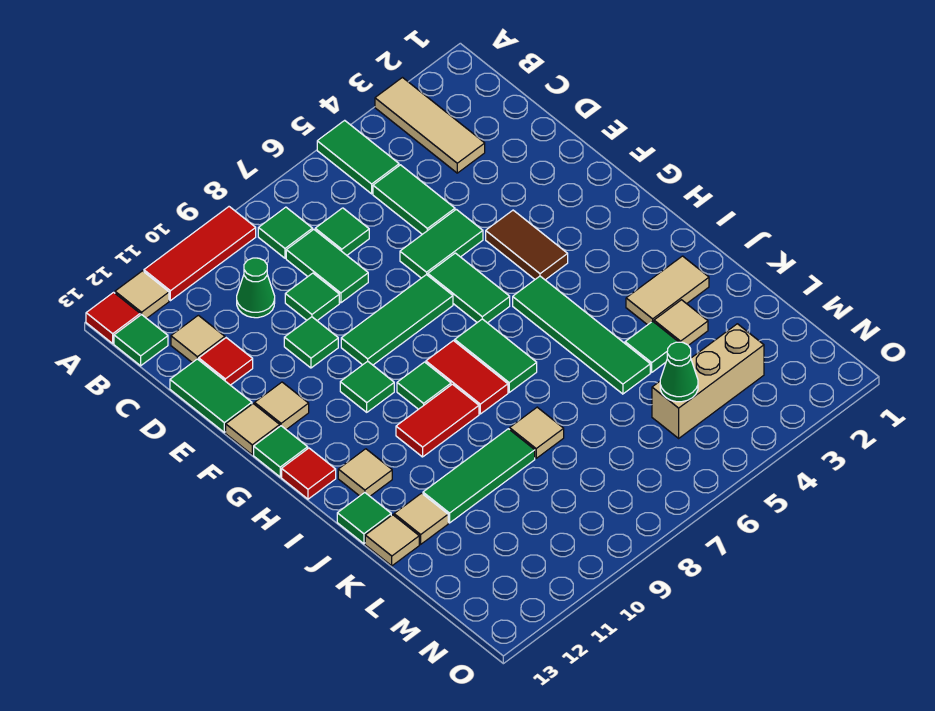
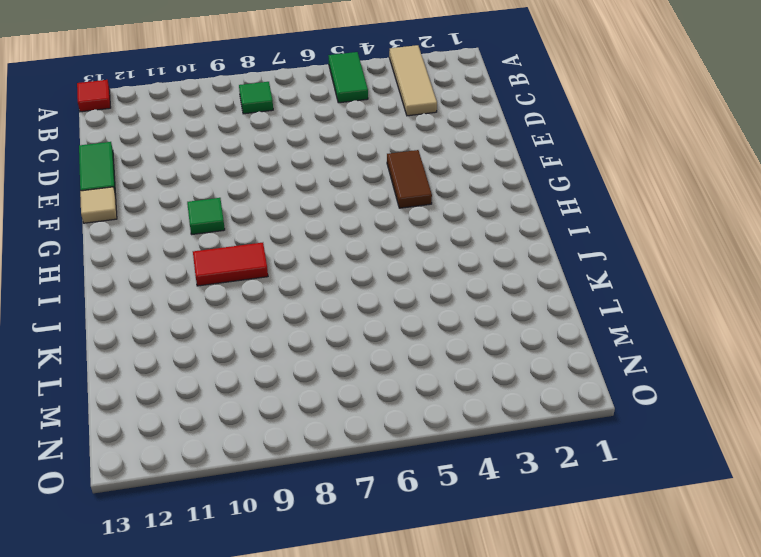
none -> red tile A9:A11 level 1
none -> tan tile A12 level 1
none -> green tile B13 level 1
none -> green tile C5:D5 level 1

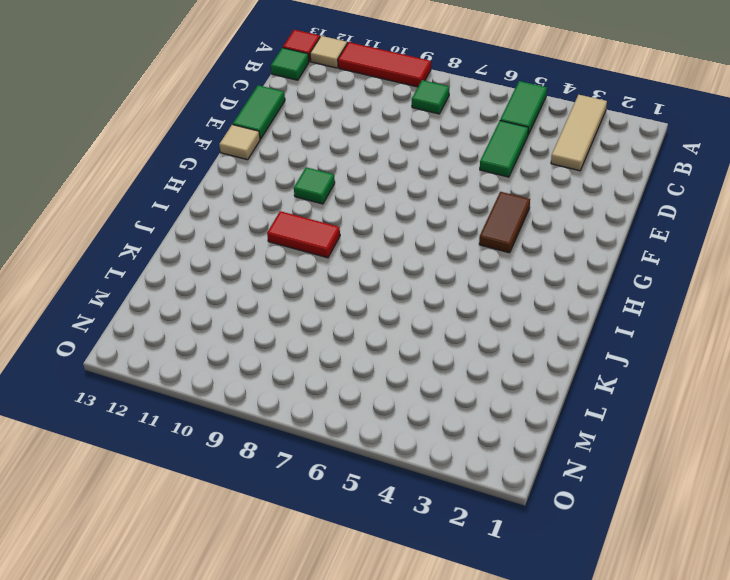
none -> green tile C7 level 1
none -> green tile C8:D8 level 1
none -> green cone C10 level 1
none -> tan tile C12 level 1

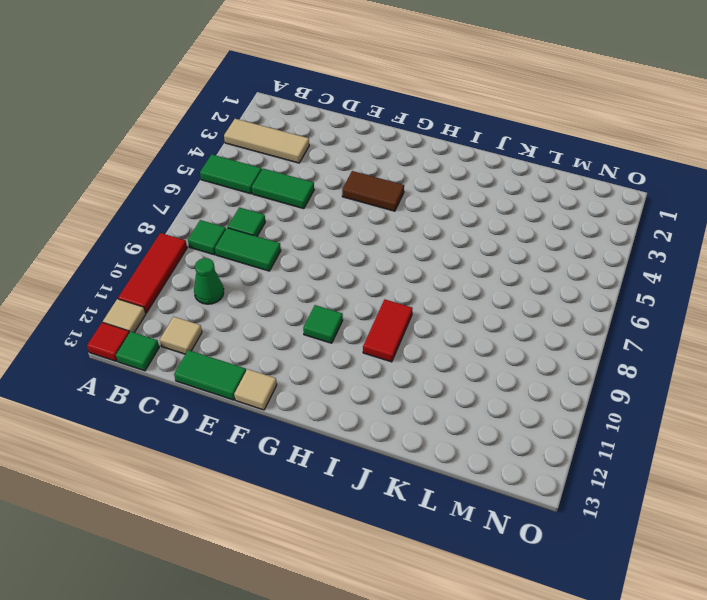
none -> green tile D9 level 1
none -> red tile D12 level 1
none -> green tile E5:E6 level 1
none -> green tile E10 level 1

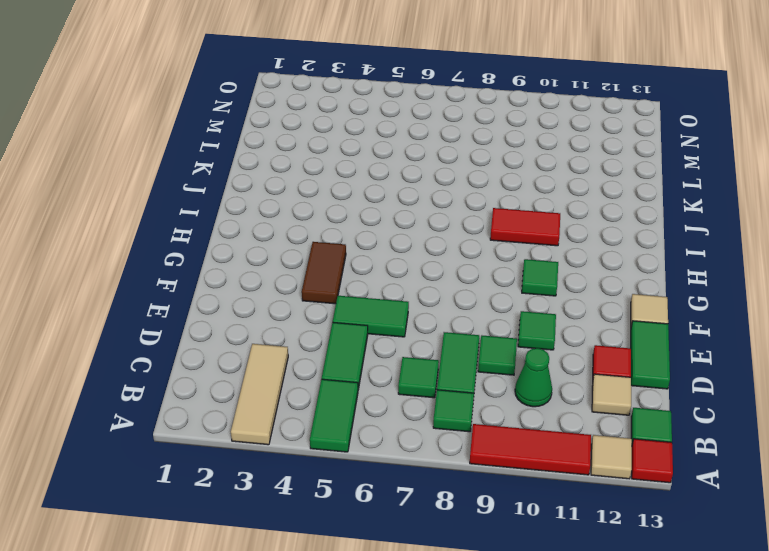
none -> green tile F6:G6 level 1
none -> green tile F7:F9 level 1
none -> tan tile F12 level 1
none -> green tile G13 level 1

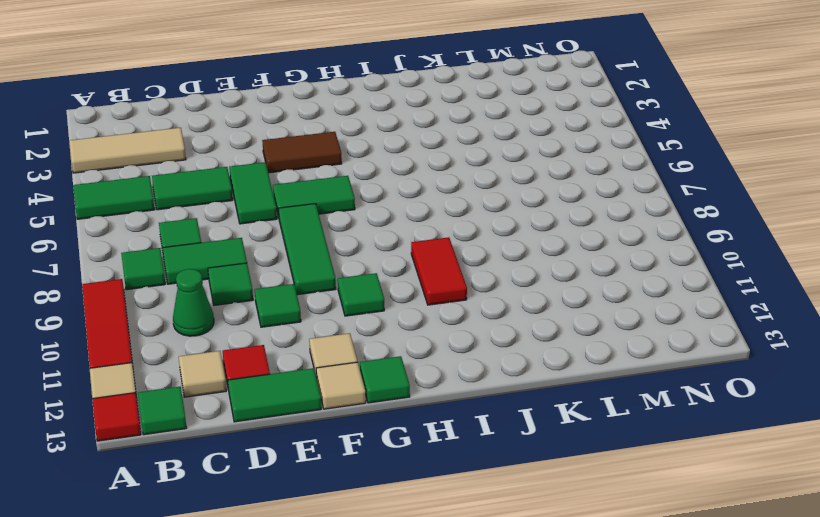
none -> green tile H5:K5 level 1
none -> green tile H7:I7 level 1
none -> red tile H8:I8 level 1
none -> green tile H9 level 1

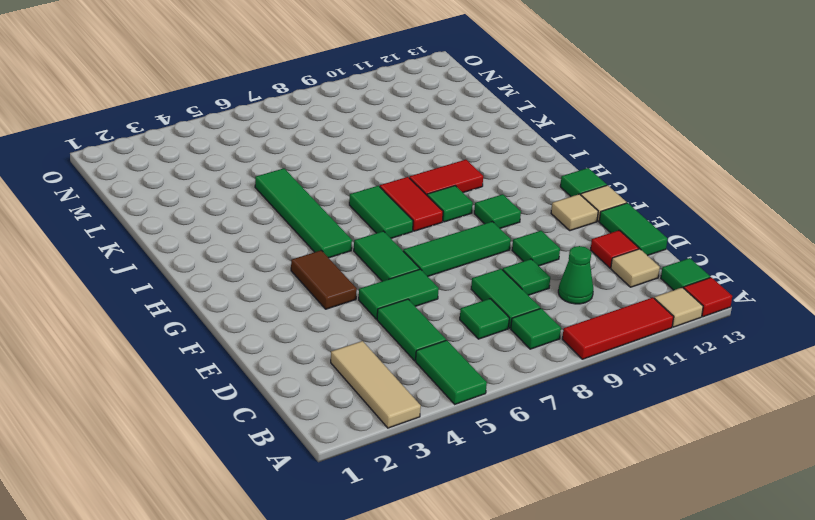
none -> red tile H13 level 1
none -> tan tile I12 level 1
none -> tan tile J2:J3 level 1
none -> green tile J13 level 1

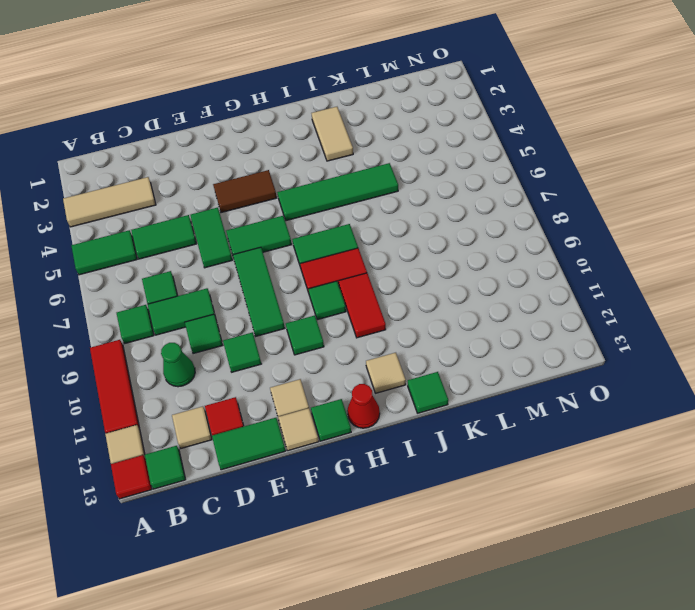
red cone H13 level 1 -> red tile H13 level 1
none -> tan tile K3 level 1
none -> green tile K4 level 1
none -> tan tile K8 level 1
none -> green tile K9:K11 level 1

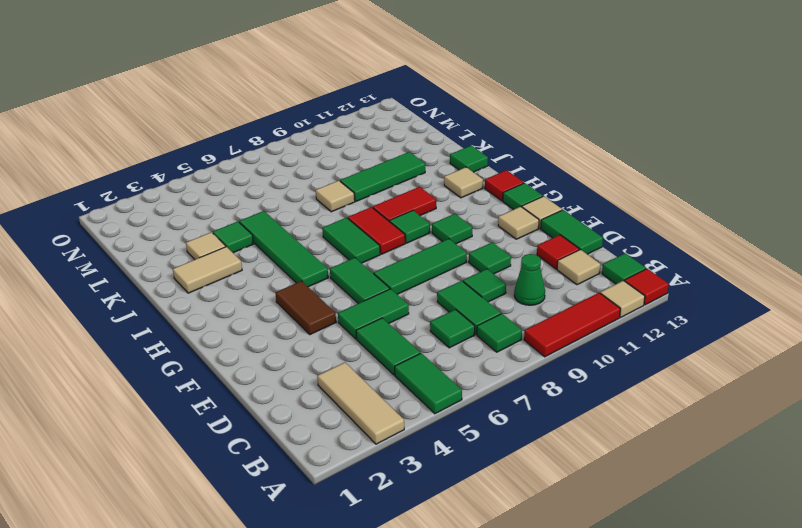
none -> tan tile K12 level 1
none -> tan tile K13 level 1
none -> tan brick M3:M5 level 1
none -> green cone M5 level 2

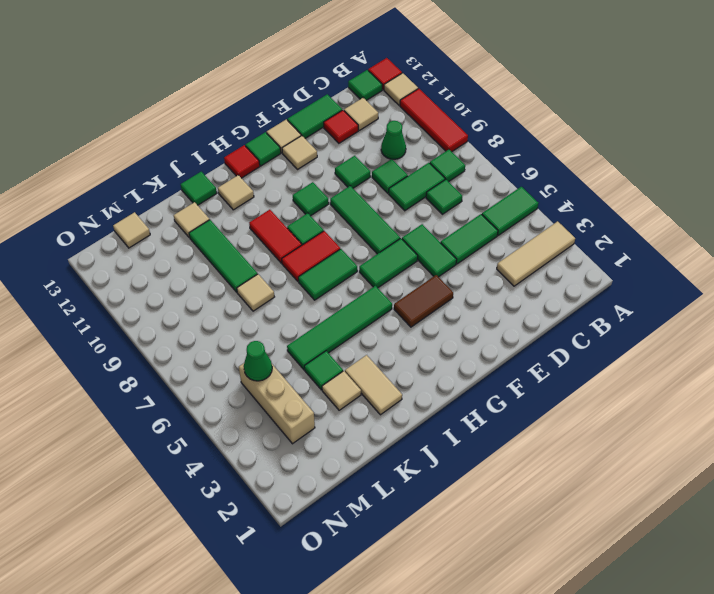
tan tile M13 level 1 -> tan tile K13 level 1

